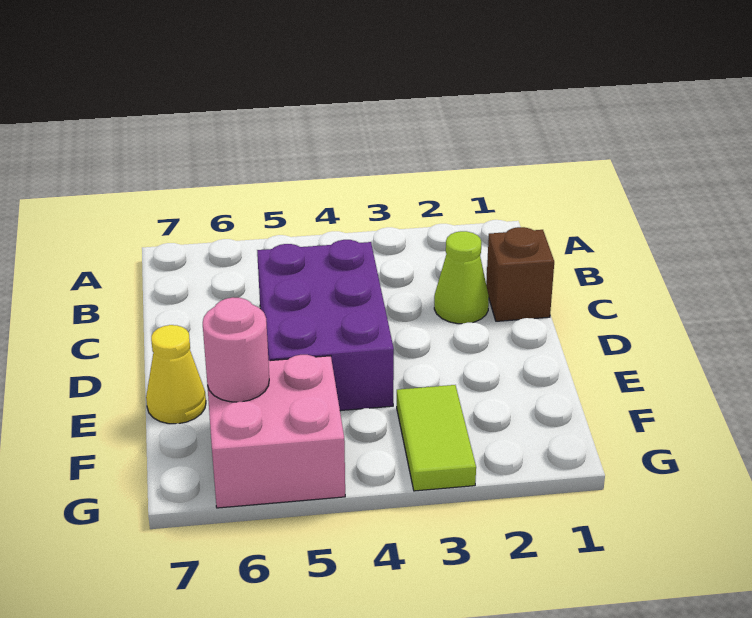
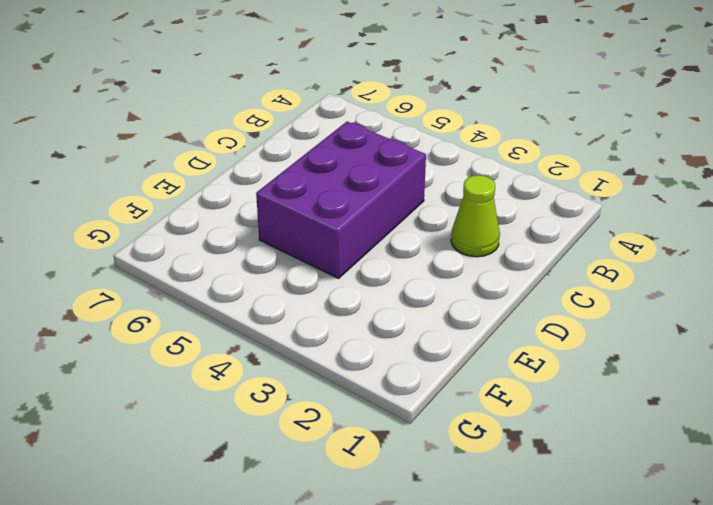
none -> brown brick C1 level 1
none -> yellow cone E7 level 1

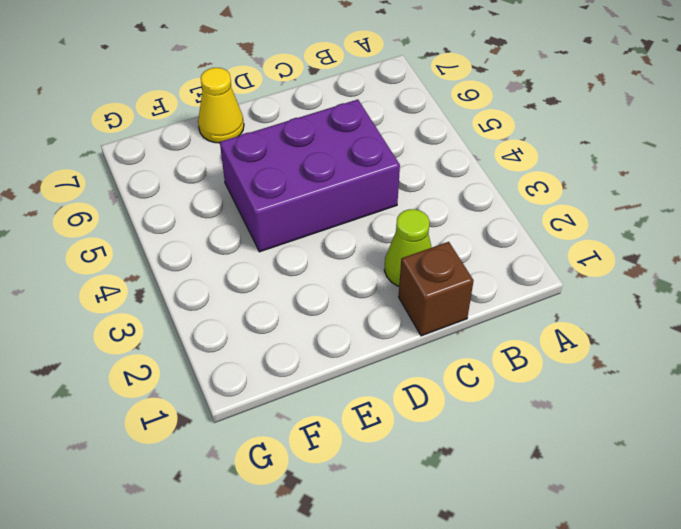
none -> lime tile F3:G3 level 1
none -> pink brick F5:G6 level 1

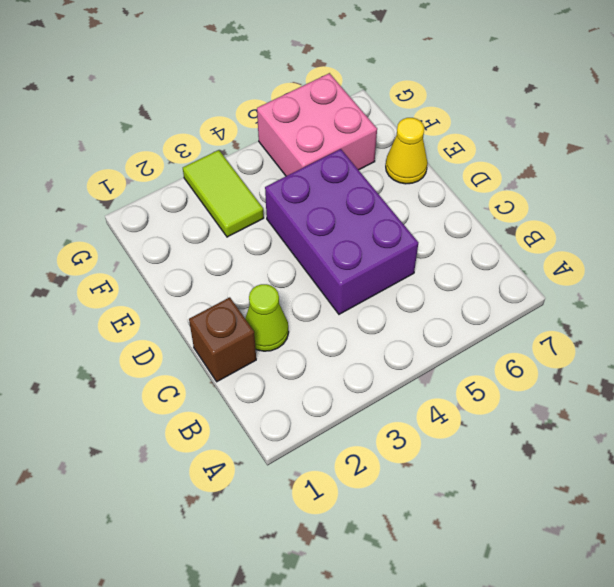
none -> pink round brick F6 level 2

